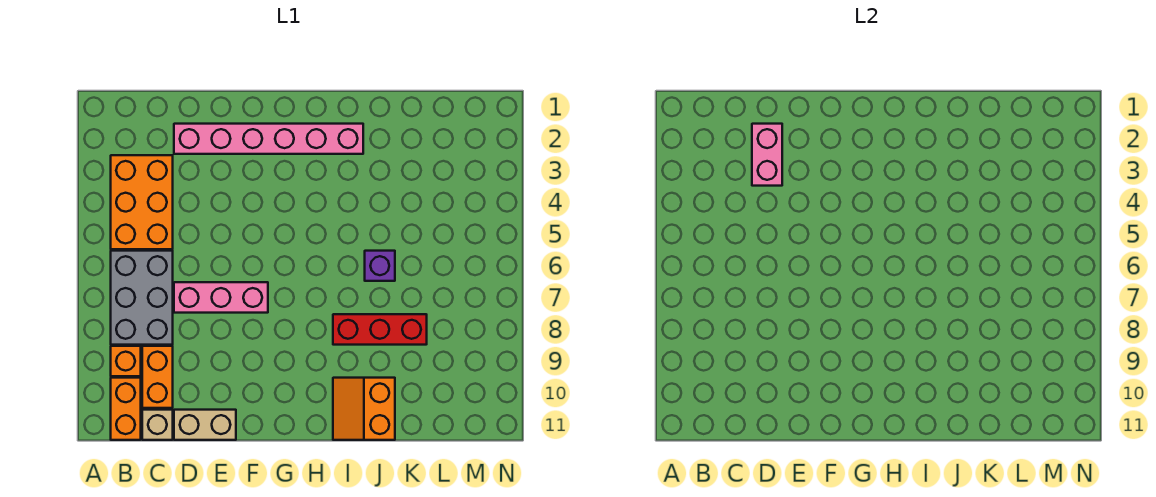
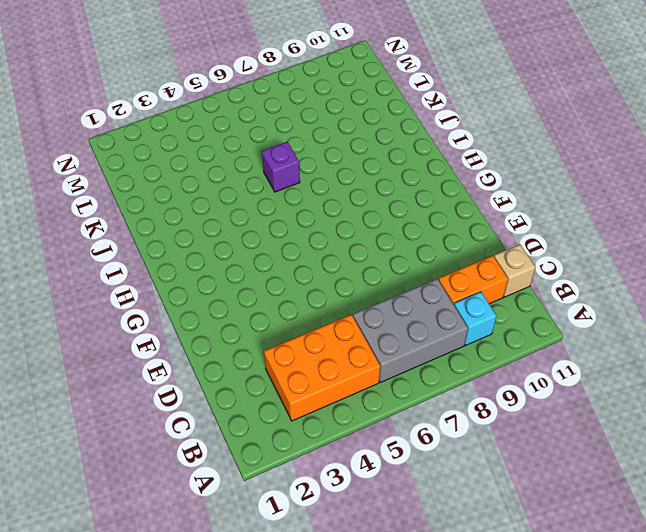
cyan brick B9 level 1 -> orange brick B9 level 1
none -> orange brick B10:B11 level 1
none -> pink brick D2:I2 level 1
none -> pink brick D7:F7 level 1

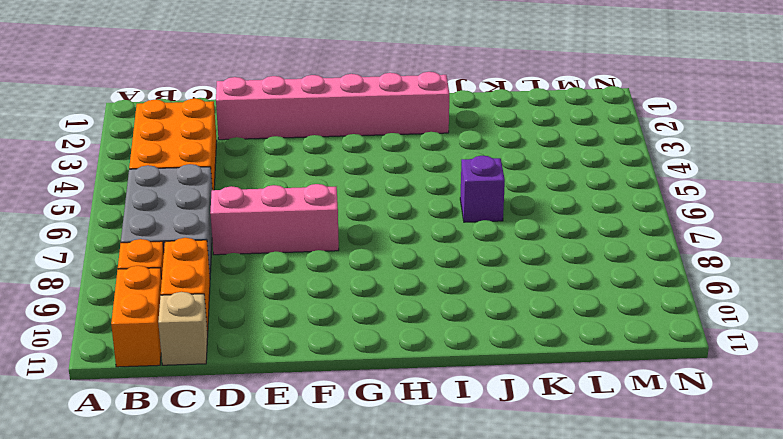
none -> tan brick D11:E11 level 1
none -> red brick I8:K8 level 1
none -> orange slope I10:J11 level 1 top J

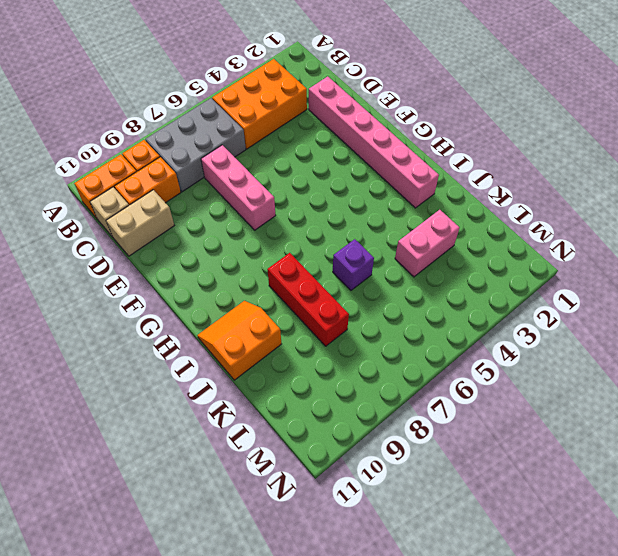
tan brick D10:D11 level 1 -> tan brick D11:E11 level 1
pink brick K3:K4 level 1 -> pink brick D2:D3 level 2

